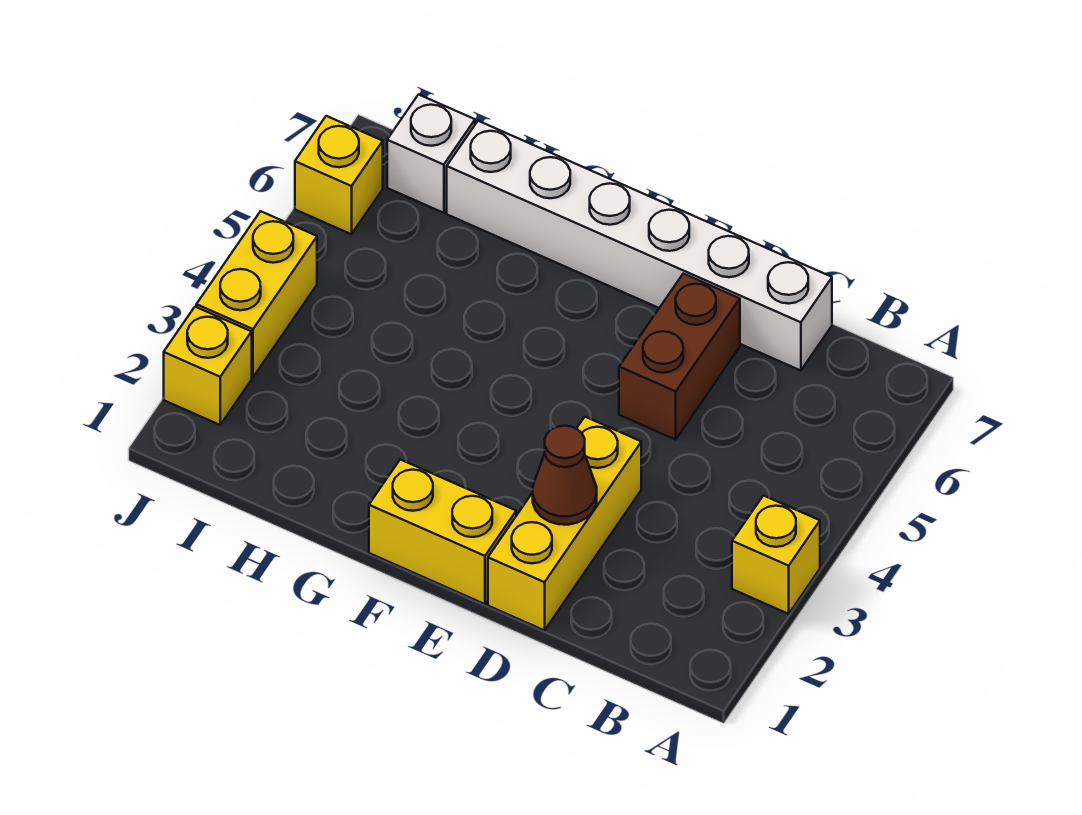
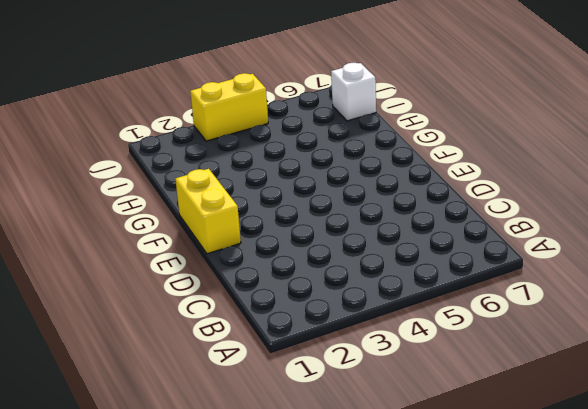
none -> yellow brick A3 level 1
none -> white brick C7:H7 level 1

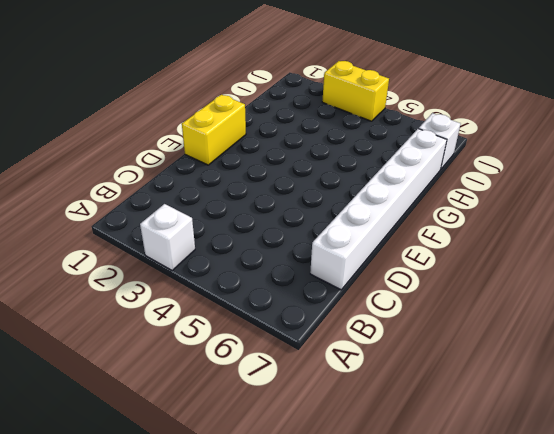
white brick A3 level 1 -> yellow brick A3 level 1
none -> yellow brick D1:D3 level 1
none -> brown brick D5:D6 level 1

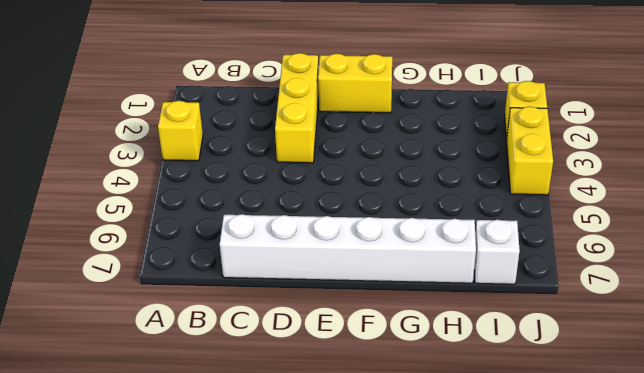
none -> brown brick D5:D6 level 1
none -> yellow brick J6 level 1

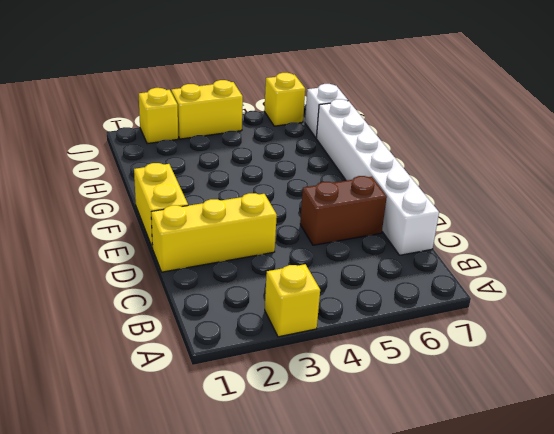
none -> brown cone D2 level 2

